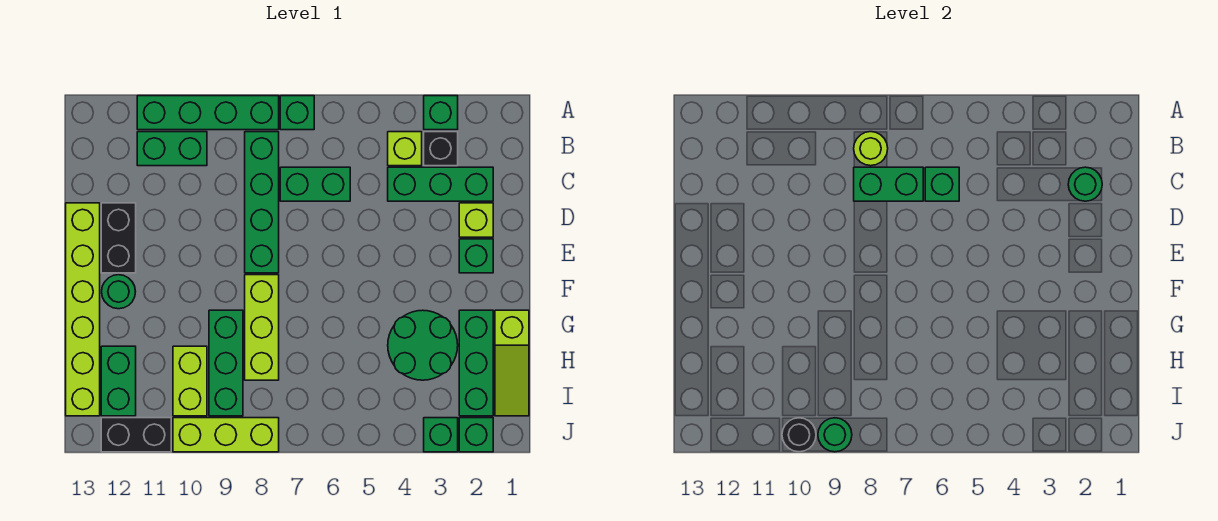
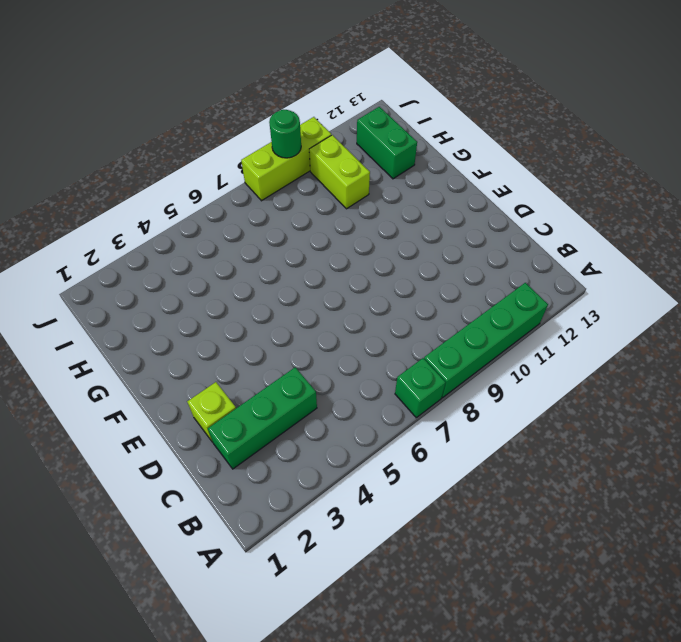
none -> green brick A3 level 1
none -> black brick B3 level 1
none -> lime brick B4 level 1
none -> green brick B8:E8 level 1

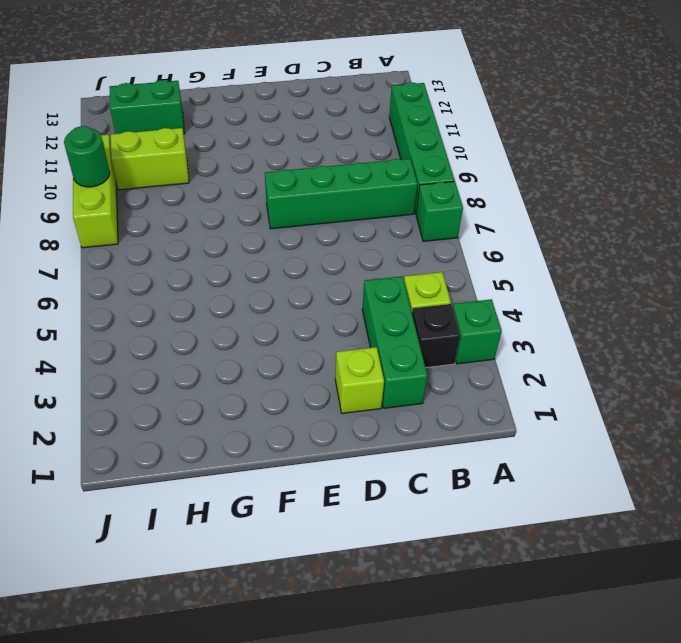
none -> green brick B10:B11 level 1
none -> green brick C6:C7 level 1
none -> black brick D12:E12 level 1
none -> lime brick D13:I13 level 1

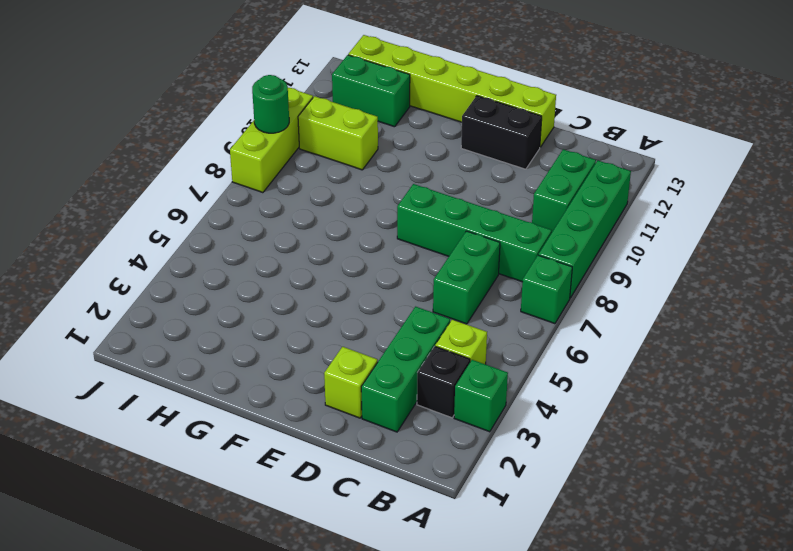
none -> green brick E2 level 1
none -> lime brick F8:H8 level 1
none -> green round brick F12 level 1
none -> lime slope G1:I1 level 1 top G

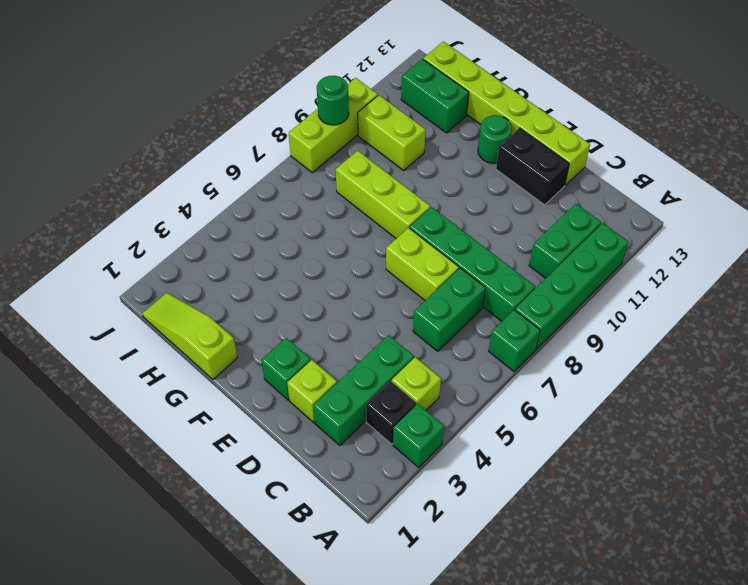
lime brick D7:E7 level 1 -> none
none -> green brick G2:I2 level 1
none -> green round brick G3:H4 level 1
none -> green brick G9:I9 level 1
none -> green brick J2 level 1

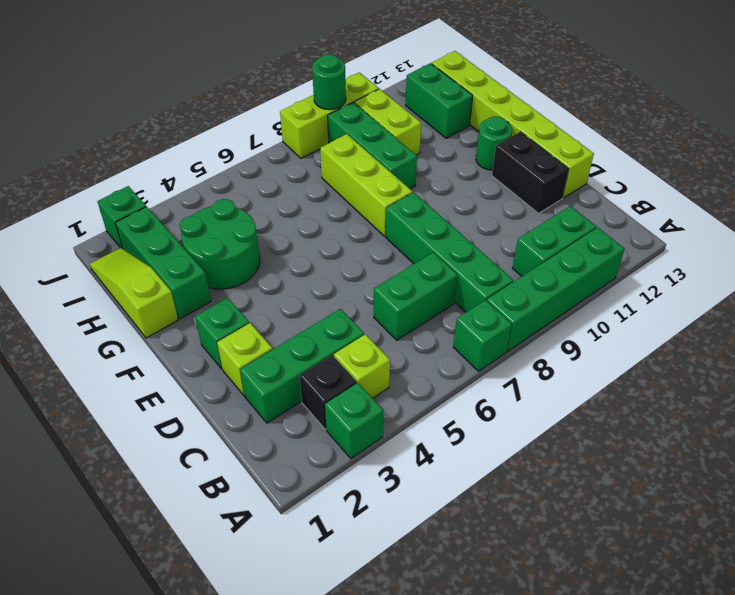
none -> green brick J3 level 1
none -> black brick J11:J12 level 1
none -> lime round brick B8 level 2
none -> green round brick C2 level 2

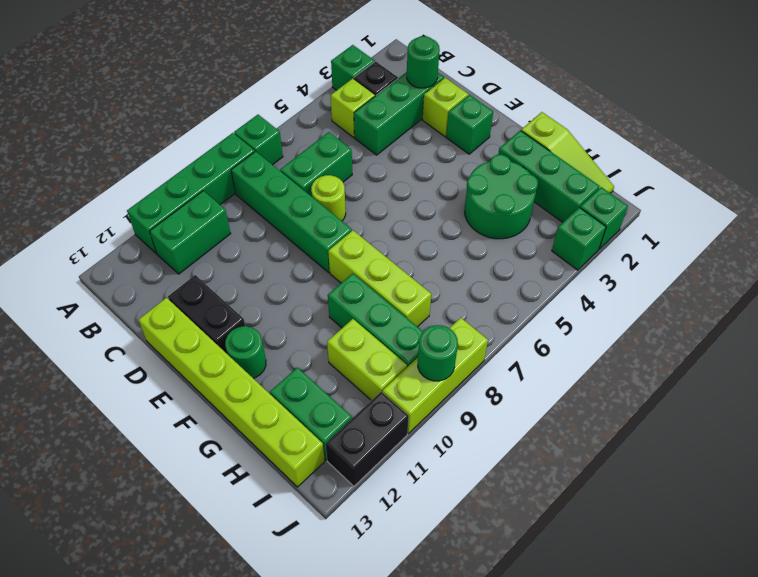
lime round brick D7 level 1 -> lime round brick B8 level 2
none -> green brick C6 level 2
none -> green brick C7:C8 level 2
none -> black round brick J10 level 2

